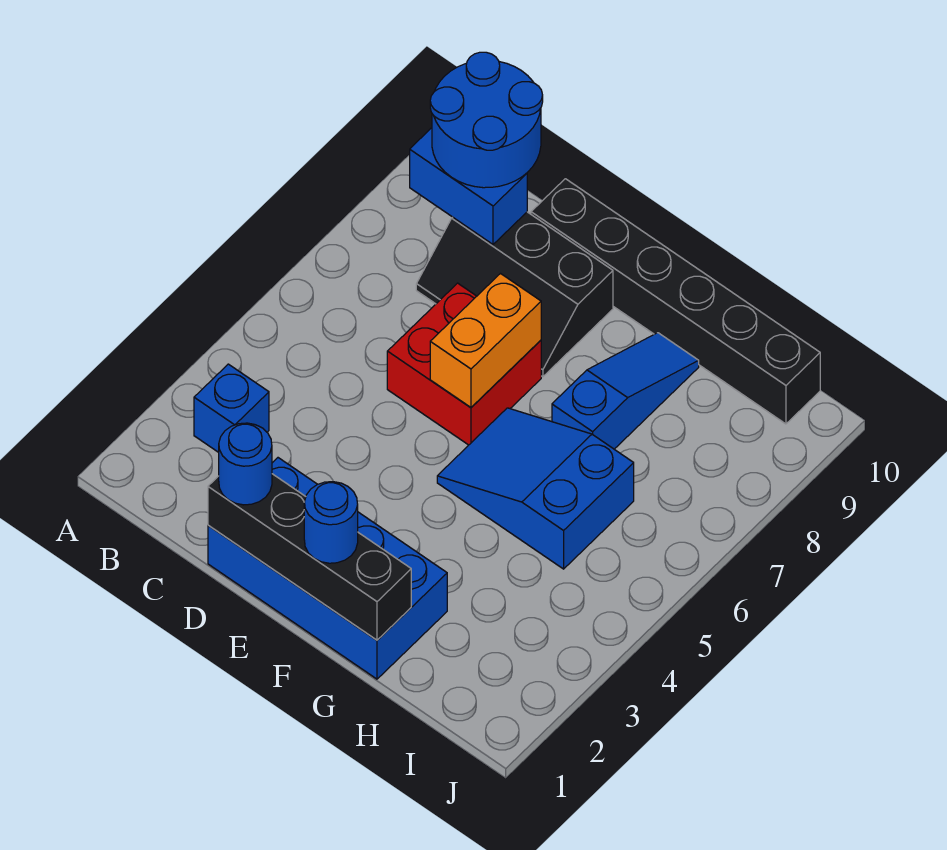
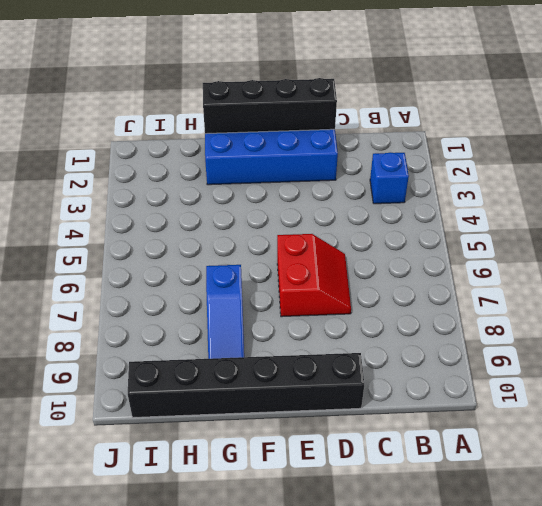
red slope D6:E7 level 1 top E -> red brick D6:E7 level 1
none -> black slope C8:E9 level 1 top 9
none -> blue slope F5:H6 level 1 top H
none -> blue brick B9:C9 level 2

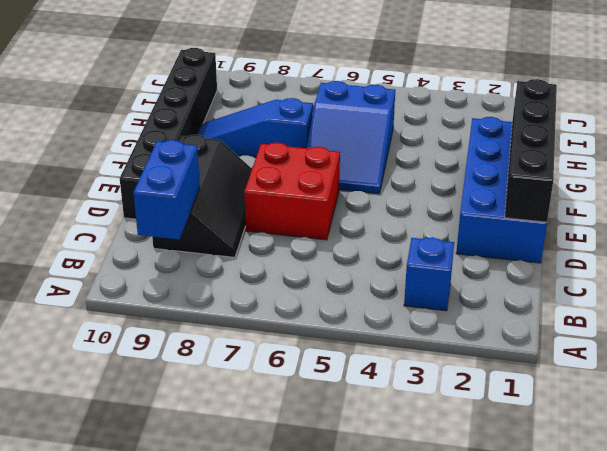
none -> orange brick E6:E7 level 2
none -> blue round brick B9:C10 level 3
none -> blue round brick D1 level 3

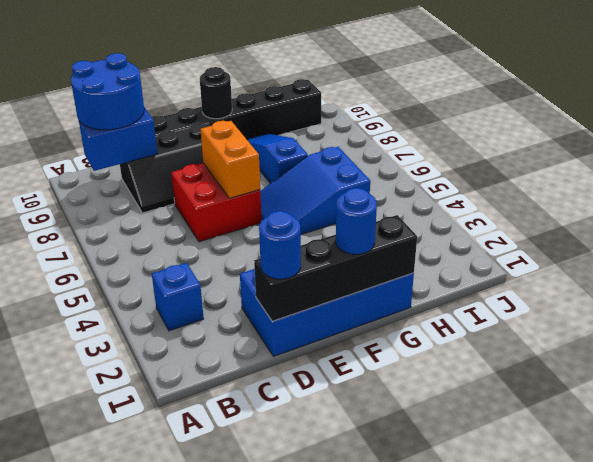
black round brick F10 level 2 -> none

